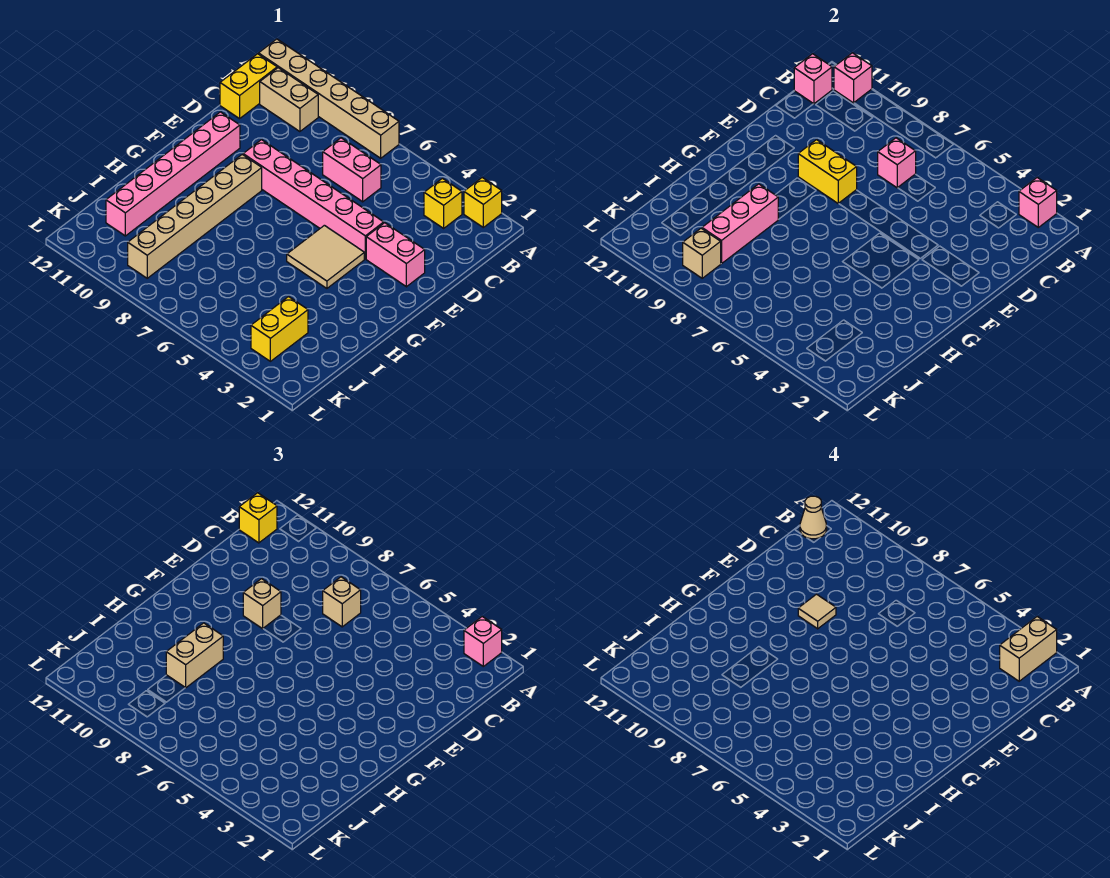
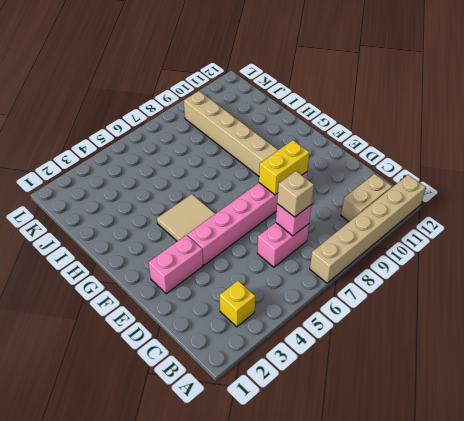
none -> yellow brick A2 level 1
none -> yellow brick B12:C12 level 1
none -> pink brick E11:J11 level 1

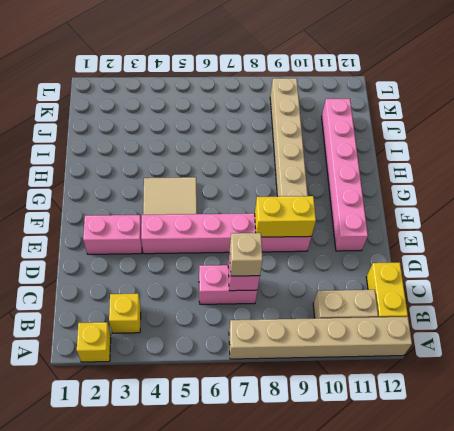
none -> yellow brick J3:K3 level 1
none -> pink brick A2 level 2
none -> pink brick A11 level 2

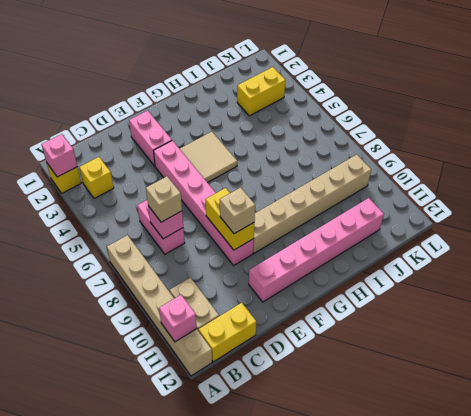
none -> pink brick B12 level 2
none -> pink brick H9:J9 level 2
none -> tan brick K9 level 2

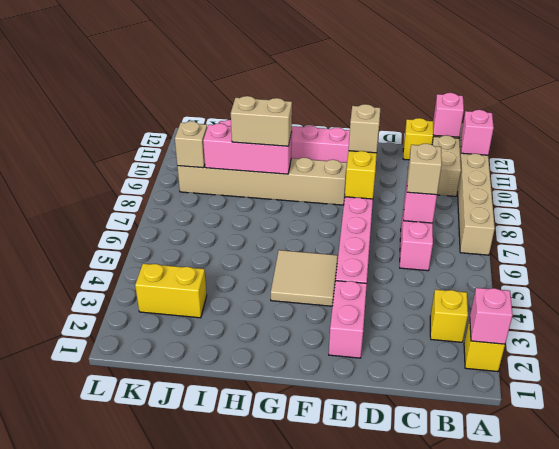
none -> pink brick A2 level 3
none -> yellow brick B12 level 3
none -> tan brick A2:B2 level 4

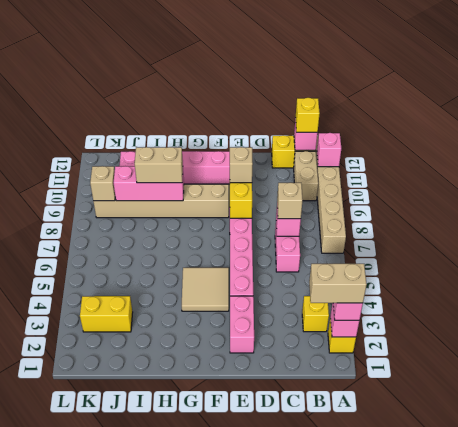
none -> tan cone B12 level 4
none -> tan tile E9 level 4

